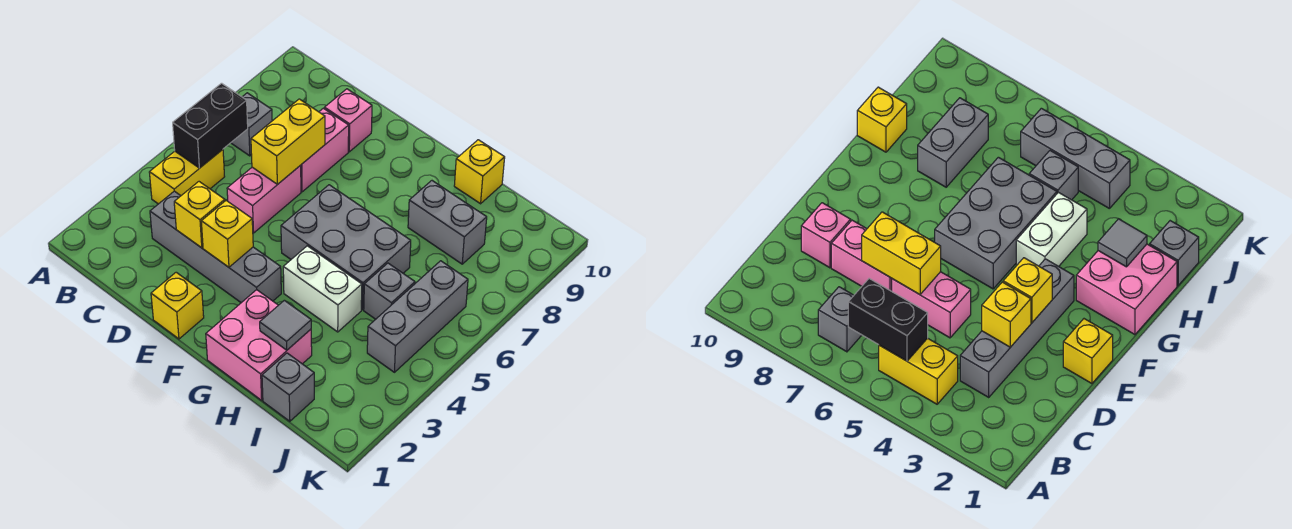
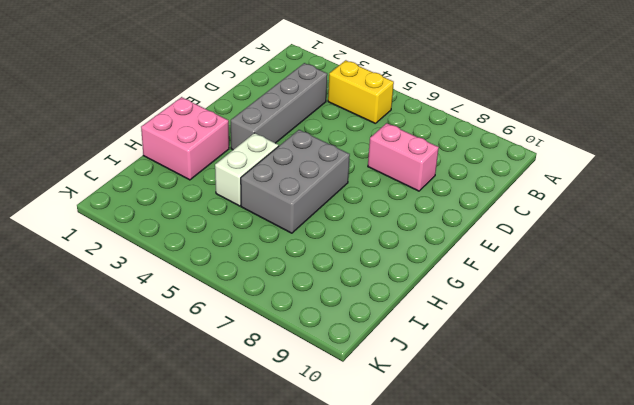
none -> grey brick B7 level 1
none -> pink brick D5:D6 level 1
none -> pink brick D9 level 1

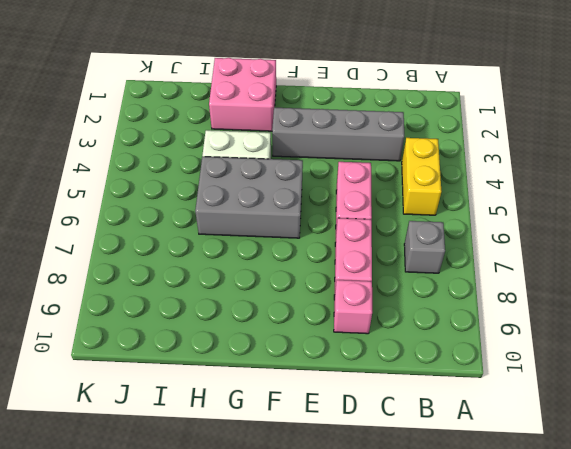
none -> yellow brick E1 level 1
none -> grey brick H8:I8 level 1
none -> yellow brick H10 level 1

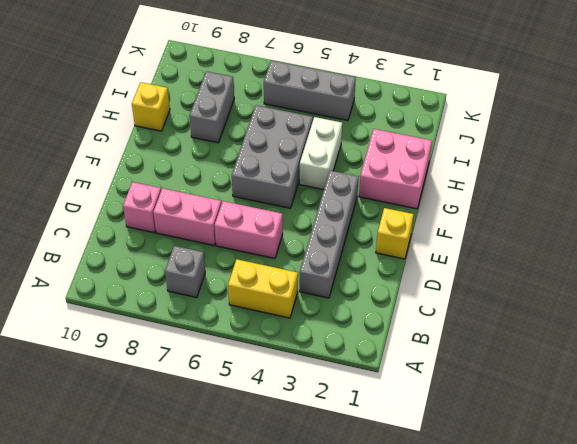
none -> grey brick I1 level 1
none -> grey brick I5 level 1
none -> black brick B5:B6 level 2

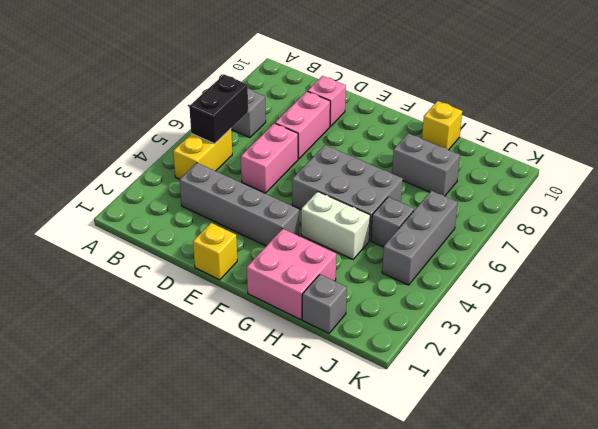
none -> yellow brick D3 level 2
none -> yellow brick D6:D7 level 2
none -> yellow brick E3 level 2

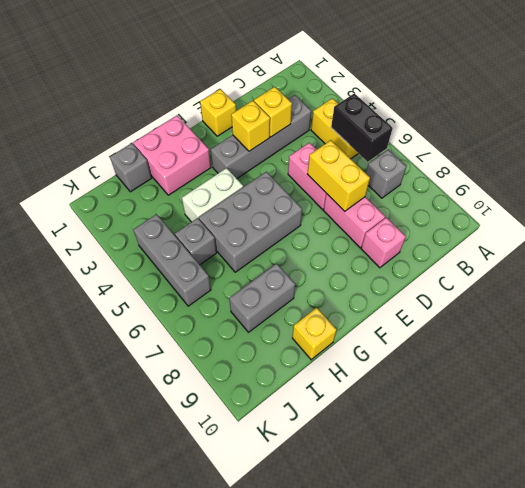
none -> grey tile H2 level 2

